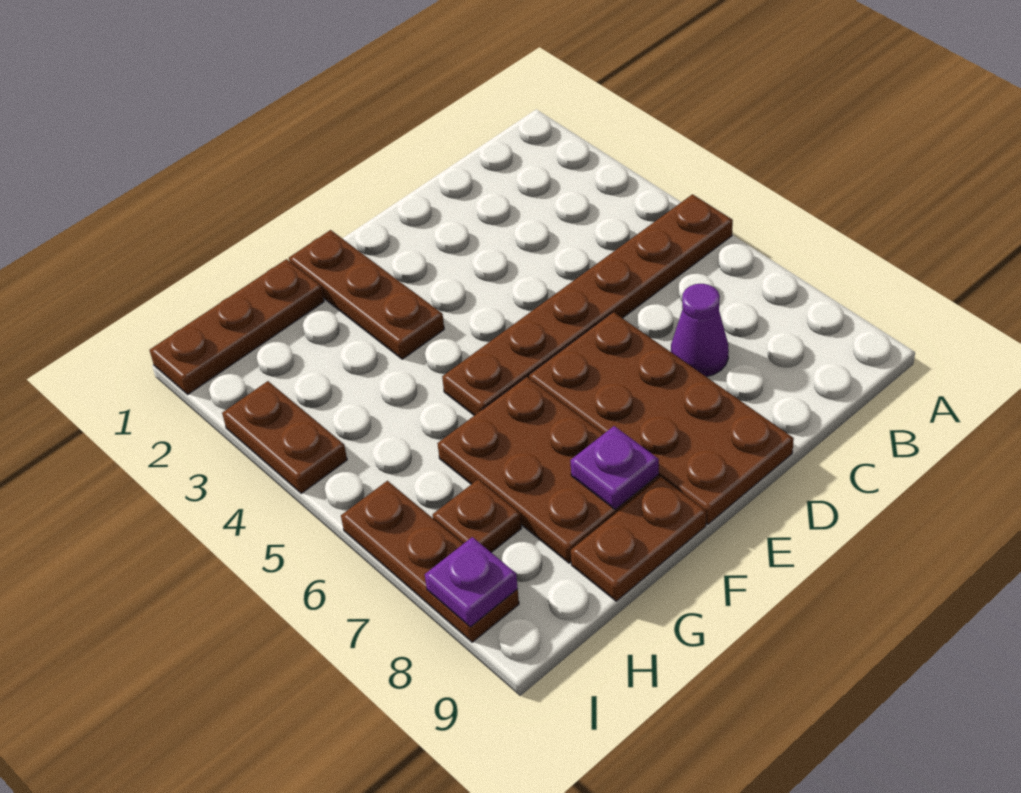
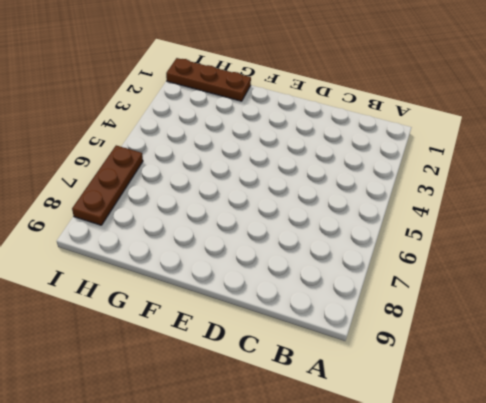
none -> brown plate A5:F5 level 1
none -> purple cone C7 level 1
none -> brown plate D6:E9 level 1

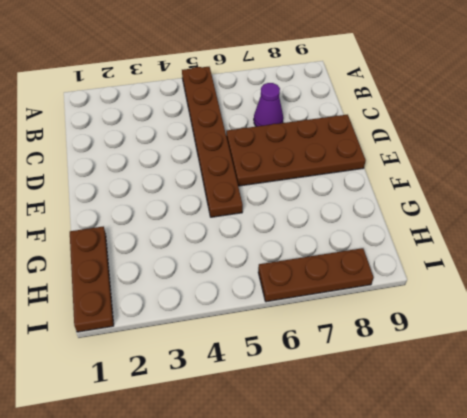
none -> brown plate F1:F3 level 1
none -> brown plate F6:G8 level 1
none -> brown plate F9:G9 level 1

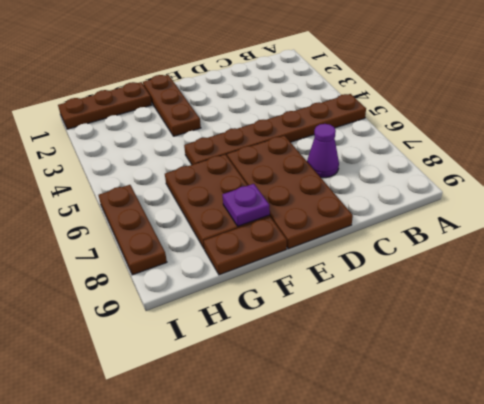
none -> brown plate H7 level 1
none -> brown plate I3:I4 level 1
none -> purple plate I8 level 2

